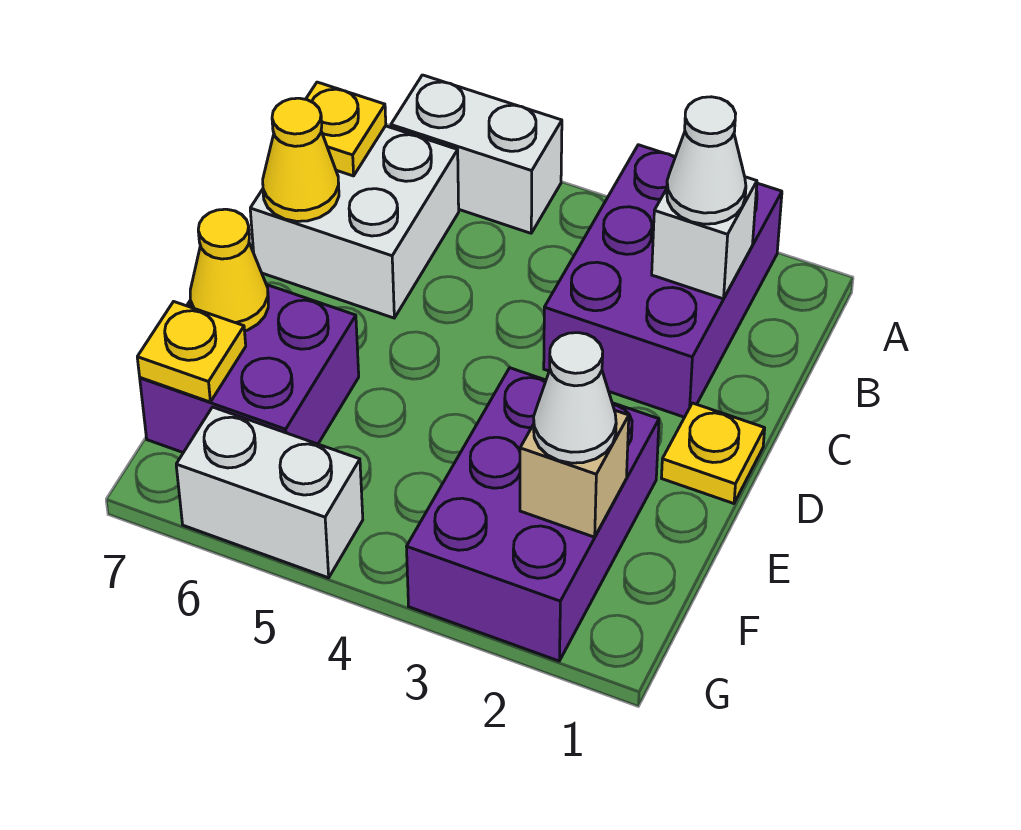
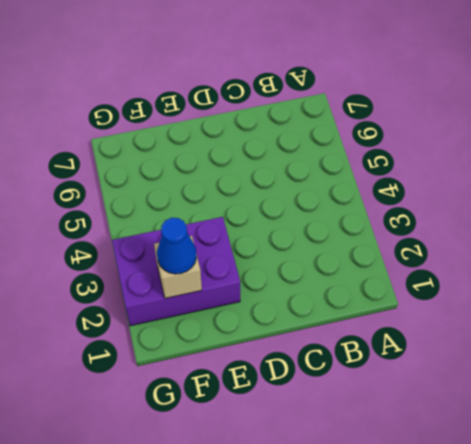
blue cone F2 level 3 -> white cone F2 level 3
none -> purple brick A2:C3 level 1
none -> white brick A5:A6 level 1
none -> white brick B6:C7 level 1

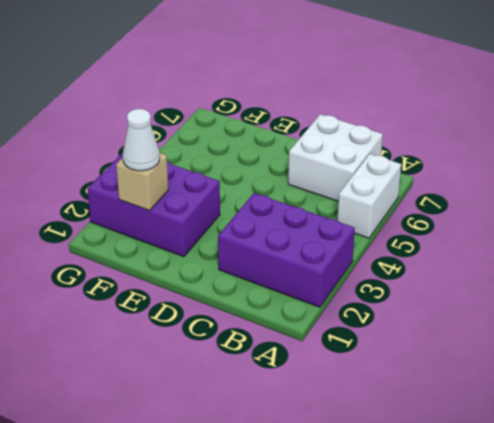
none -> yellow plate D1 level 1
none -> purple brick E6:F7 level 1
none -> white brick G5:G6 level 1

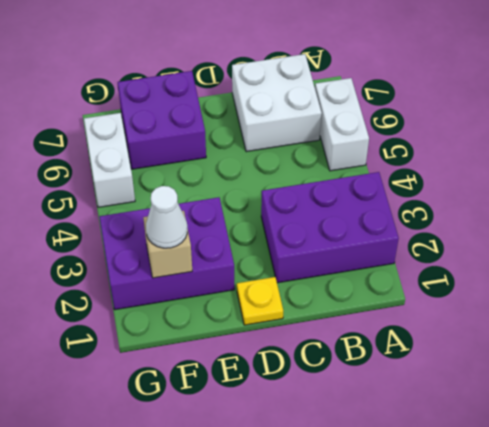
none -> white brick B2 level 2
none -> yellow plate B7 level 2
none -> yellow cone C7 level 2

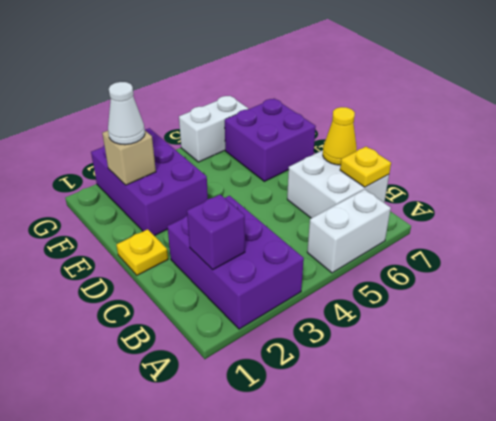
purple brick B2 level 2 -> white brick B2 level 2
none -> yellow cone E7 level 2
none -> yellow plate F7 level 2
none -> white cone B2 level 3

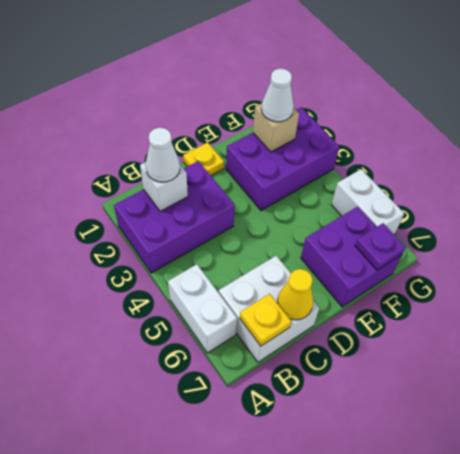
purple plate F7 level 2 -> yellow plate F7 level 2
none -> yellow cone E7 level 2

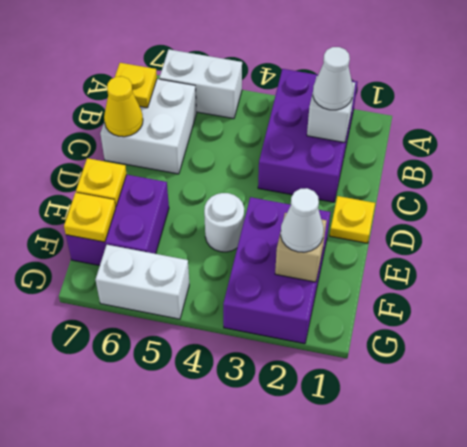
white round brick E4 level 1 -> none
yellow plate E7 level 2 -> yellow cone E7 level 2

